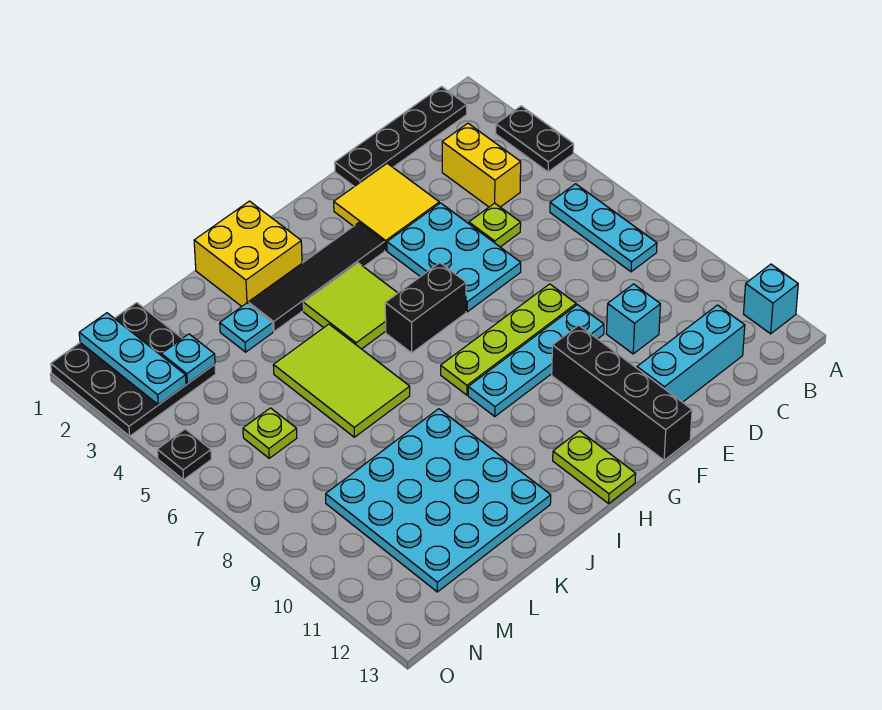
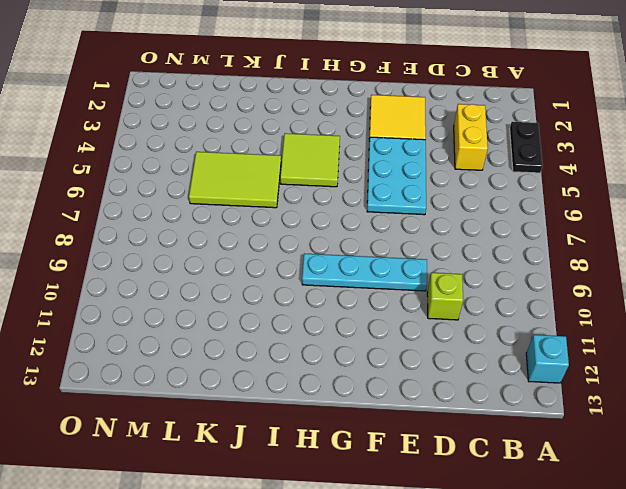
lime brick D10 level 1 -> cyan brick D10 level 1
lime tile J5:L6 level 1 -> lime tile J5:K7 level 1
none -> black plate B1:E1 level 1
none -> cyan plate B6:B8 level 1
none -> cyan brick C12:E12 level 1

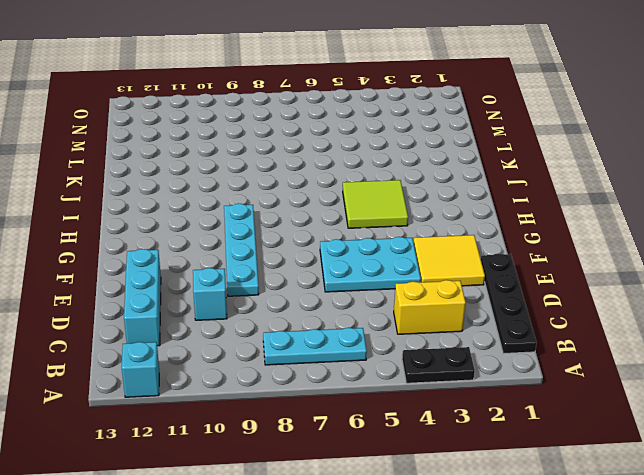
none -> lime plate D5 level 1
none -> lime plate E8:H8 level 1
none -> black brick F10:F13 level 1

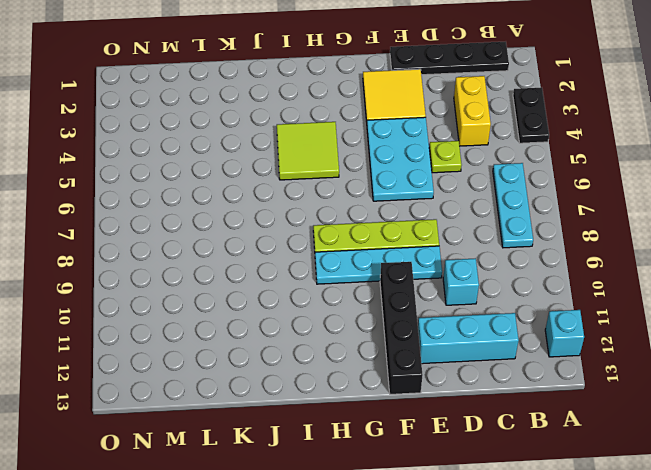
none -> black tile G3:J3 level 1
none -> black brick G6:H6 level 1
none -> lime plate H12:H13 level 1

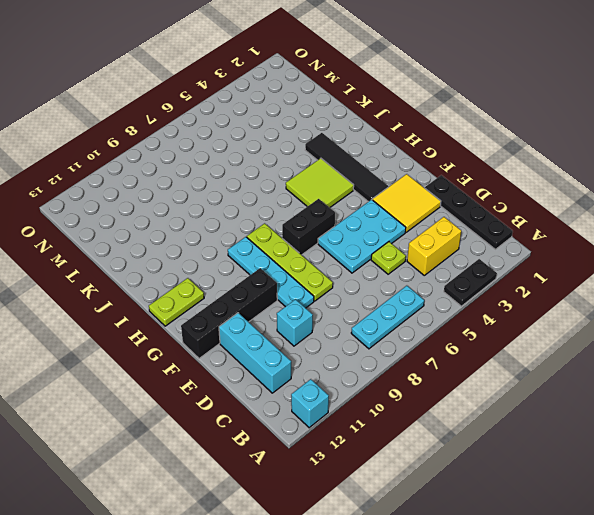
black brick G6:G7 level 1 -> black brick G6:H6 level 1
none -> yellow brick I1:J2 level 1
none -> lime tile J5:K7 level 1
none -> cyan plate J9:M12 level 1

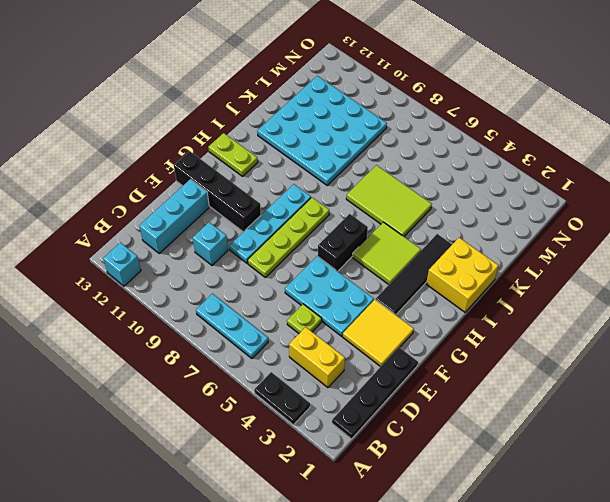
none -> cyan plate K3 level 1
none -> black plate M1:O3 level 1
none -> lime plate M6 level 1

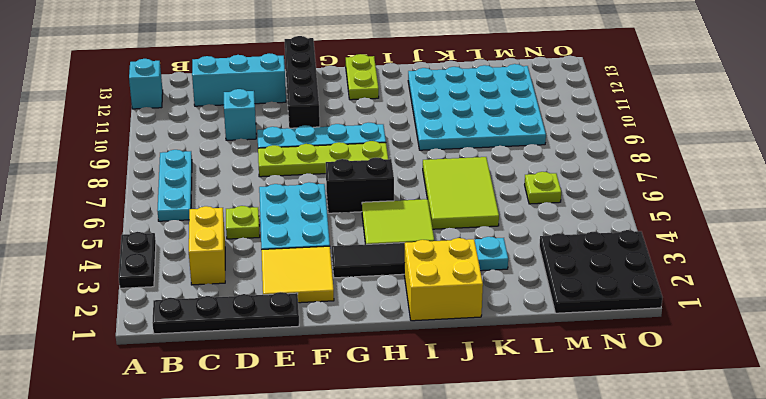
none -> black plate O5 level 1
none -> cyan plate M3 level 2
none -> cyan plate N1:N3 level 2

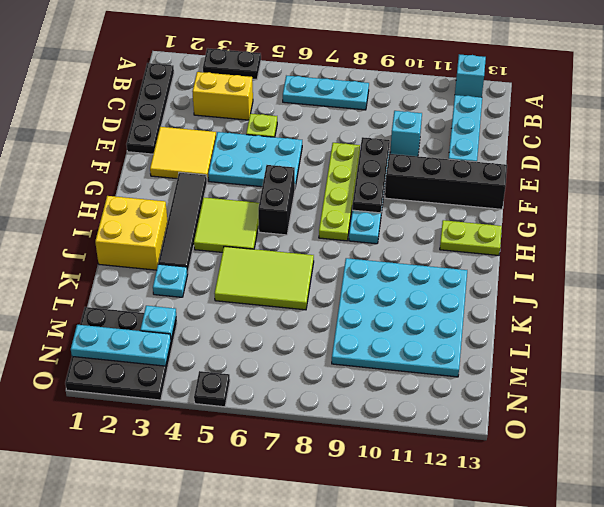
black plate E9:G9 level 2 -> none
none -> lime plate M6 level 1

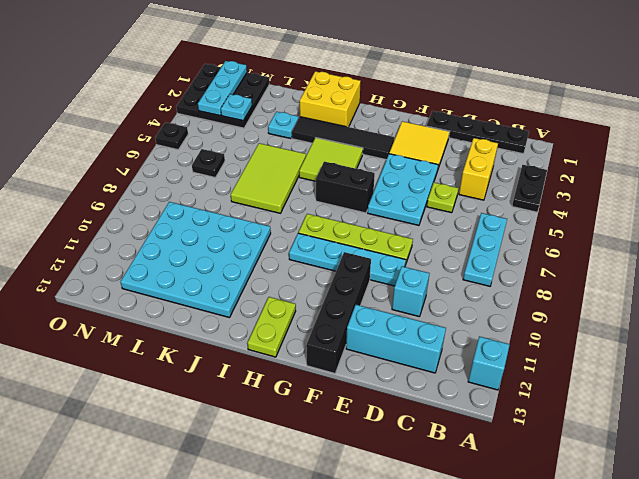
black plate M6 level 1 -> lime plate M6 level 1

